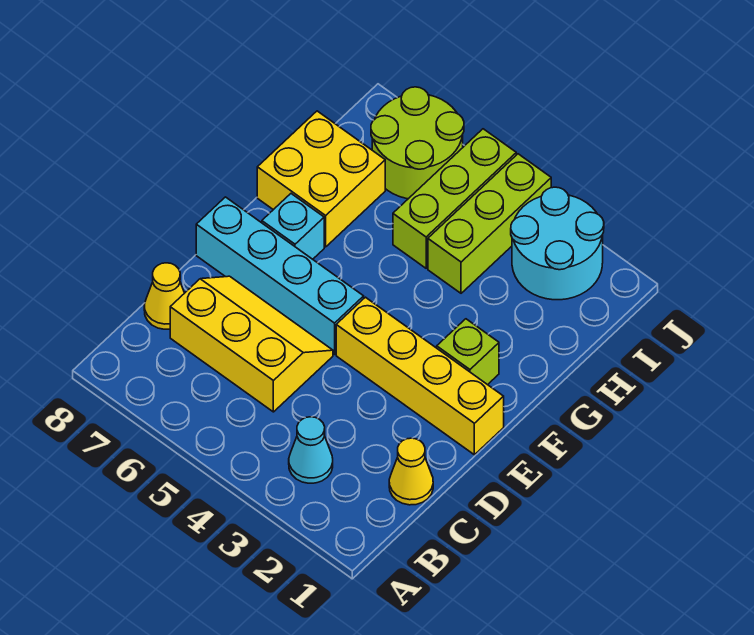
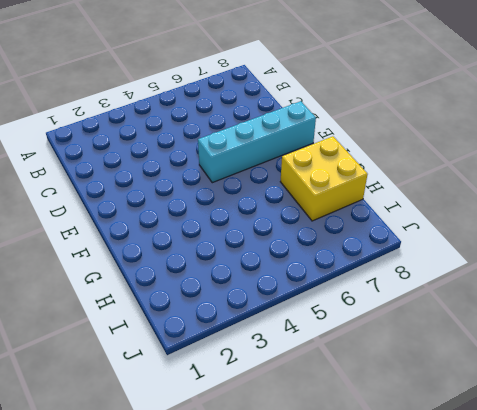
none -> cyan cone B3 level 1
none -> yellow cone C1 level 1
none -> yellow slope C5:D7 level 1 top C

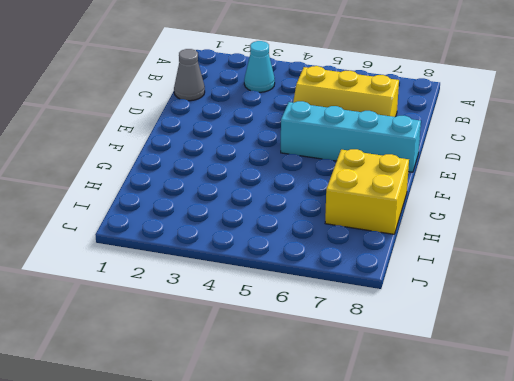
grey cone C1 level 1 -> yellow cone C1 level 1
none -> yellow cone C8 level 1
none -> yellow brick E1:E4 level 1
none -> lime brick F2 level 1

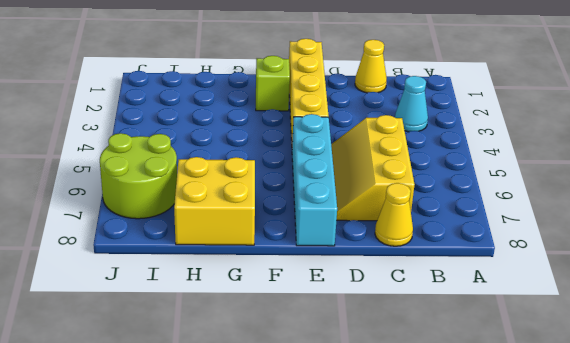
none -> cyan brick F7 level 1
none -> lime brick H4:J4 level 1
none -> lime brick H5:J5 level 1

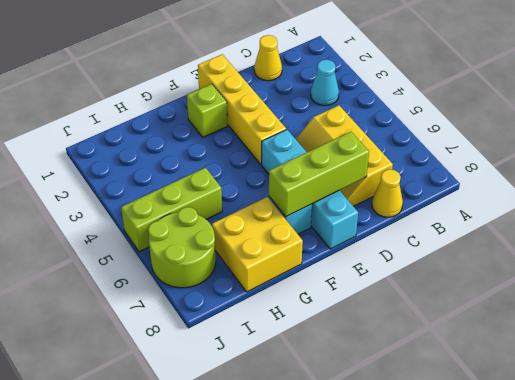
lime brick D7:F7 level 2 -> lime brick H4:J4 level 1
none -> cyan round brick I2:J3 level 1

